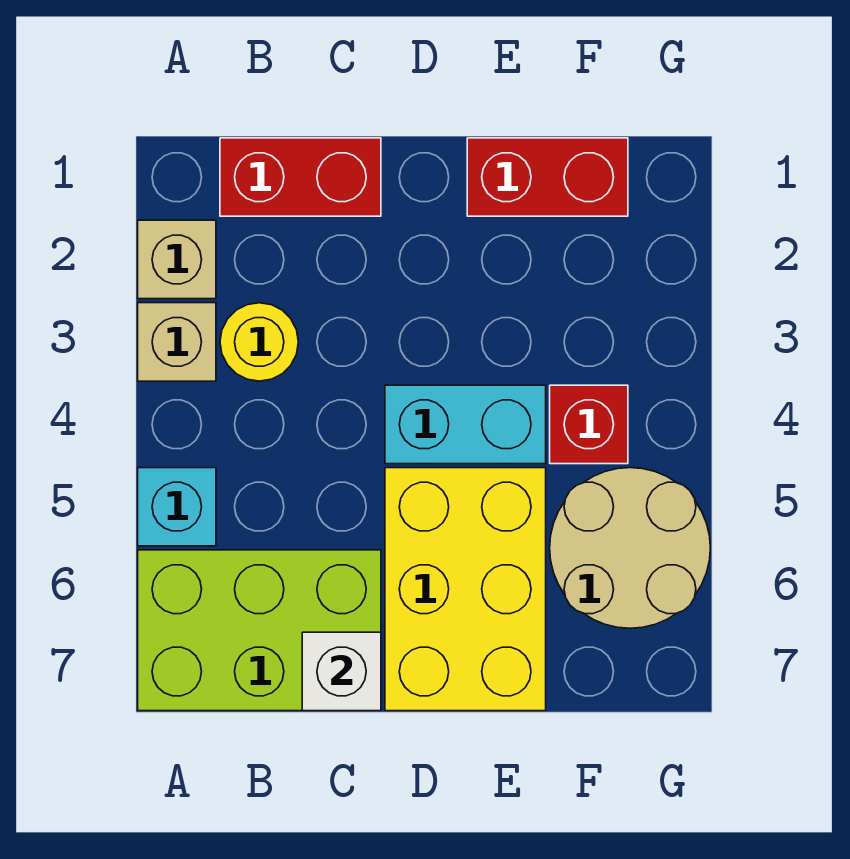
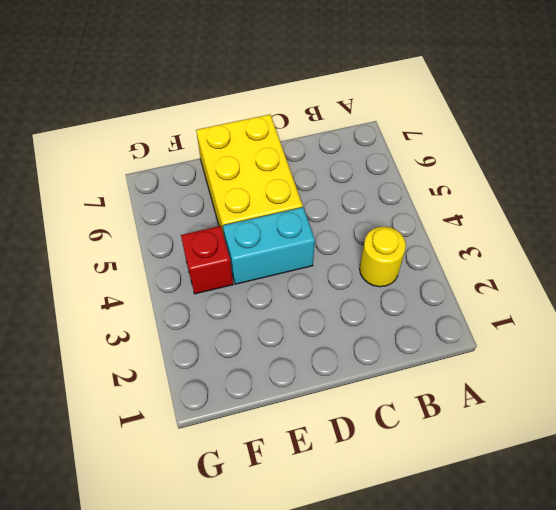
none -> tan brick A2 level 1
none -> tan brick A3 level 1
none -> cyan brick A5 level 1

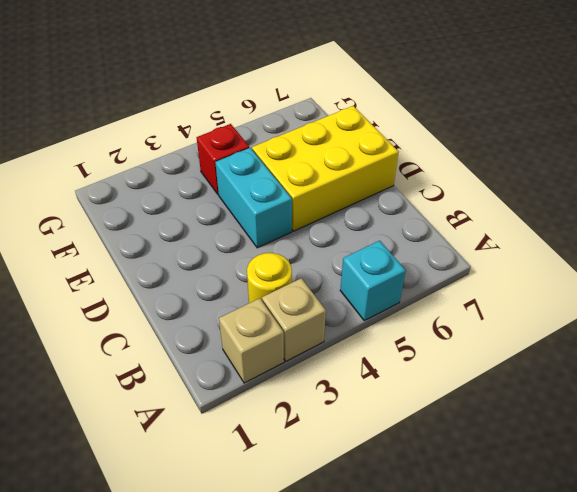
none -> lime brick A6:C7 level 1
none -> red brick B1:C1 level 1
none -> red brick E1:F1 level 1

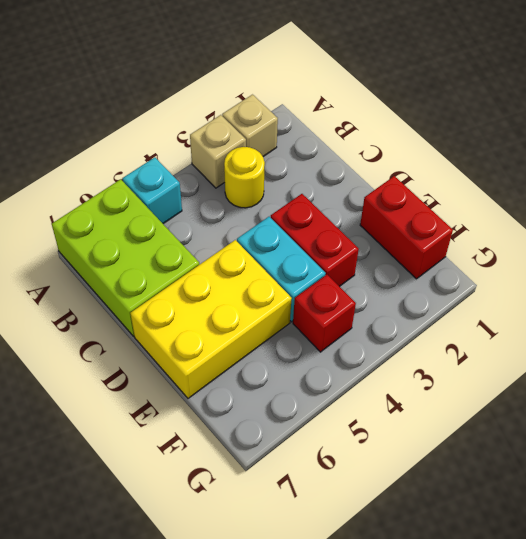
red brick D3:E3 level 1 -> red brick B1:C1 level 1
none -> tan round brick F5:G6 level 1
none -> white brick C7 level 2

